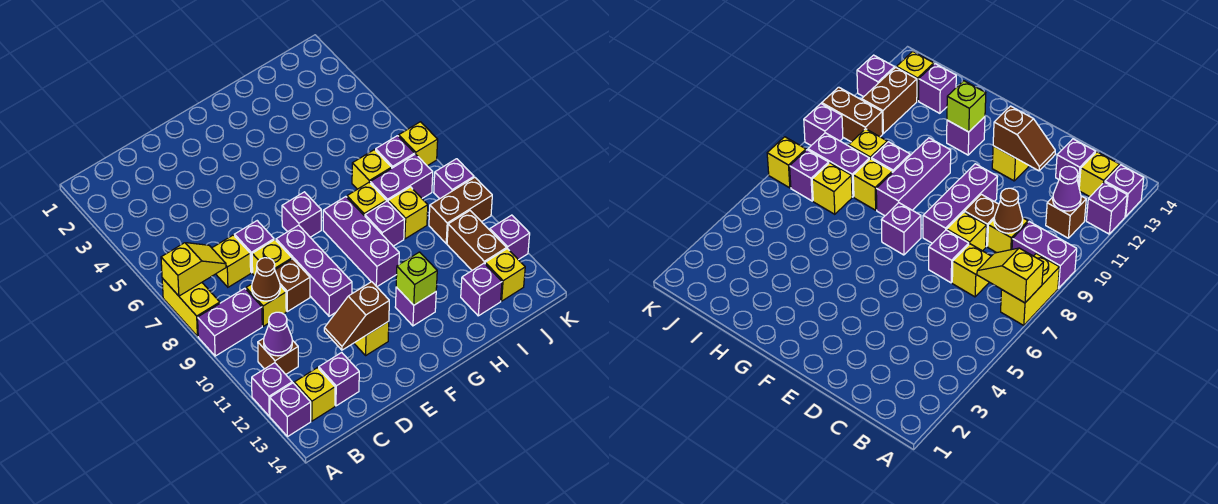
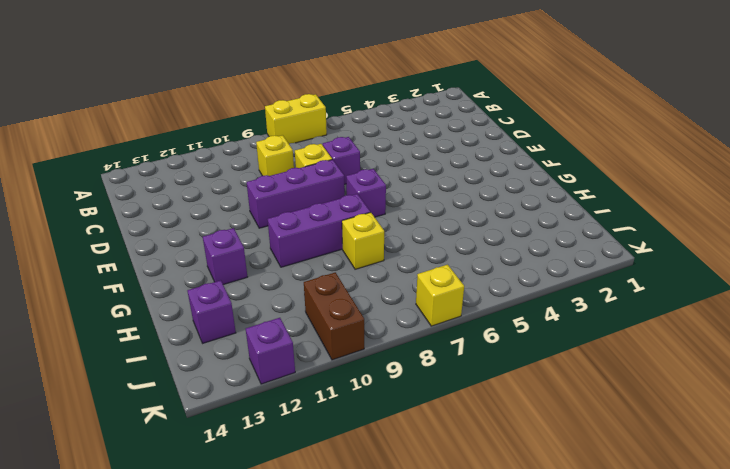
none -> purple brick A9:B9 level 1
none -> purple brick A12 level 1
none -> purple brick A13 level 1
none -> brown brick B11 level 1

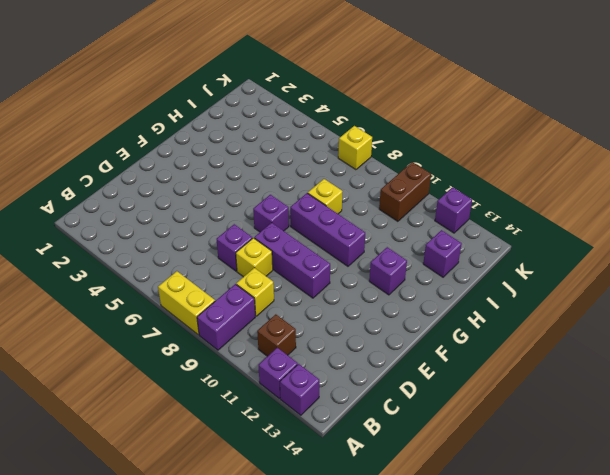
none -> yellow brick B13 level 1
none -> yellow brick C7 level 1
none -> purple brick C13 level 1
none -> brown brick D9 level 1

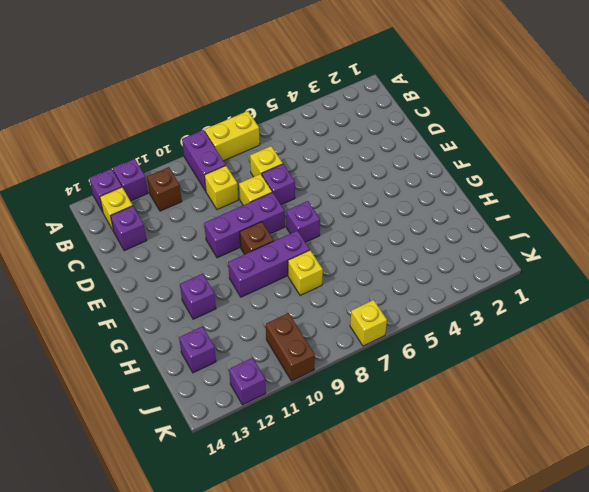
brown brick F9 level 1 -> brown brick D9 level 1
none -> yellow brick E12 level 1
none -> purple brick H9 level 1
none -> yellow brick I7 level 1
none -> purple brick I8:J8 level 1

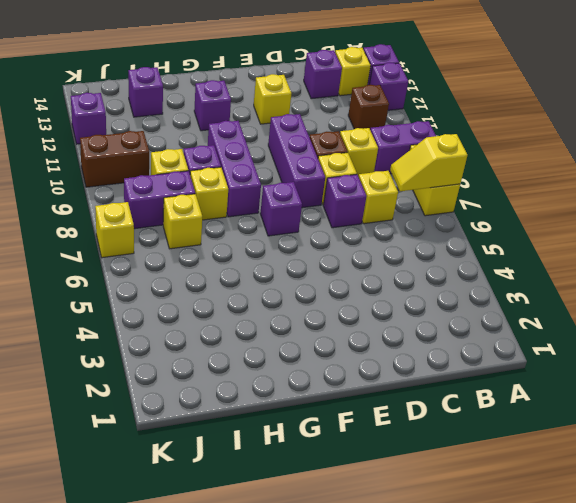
none -> purple brick J7 level 1
none -> brown brick J11:J12 level 1
none -> yellow brick J13 level 1
none -> purple brick K9 level 1

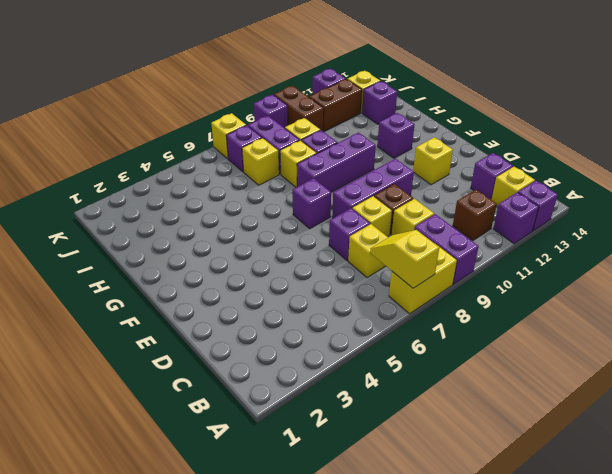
none -> purple cone B11 level 2
none -> brown cone C9 level 2
none -> brown slope D12:E12 level 2 top E
none -> lime brick G12 level 2

